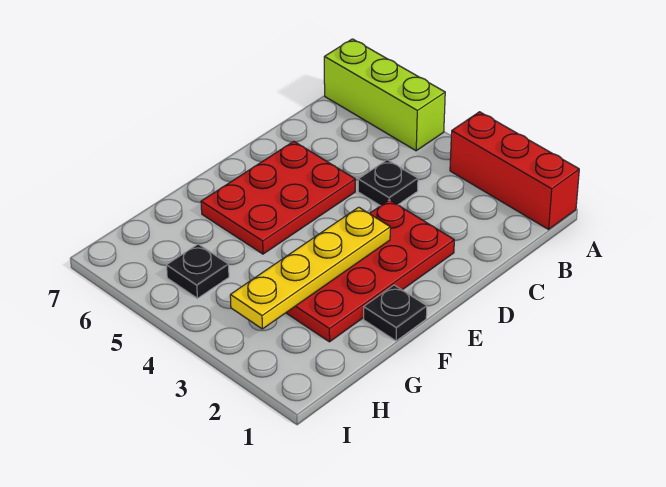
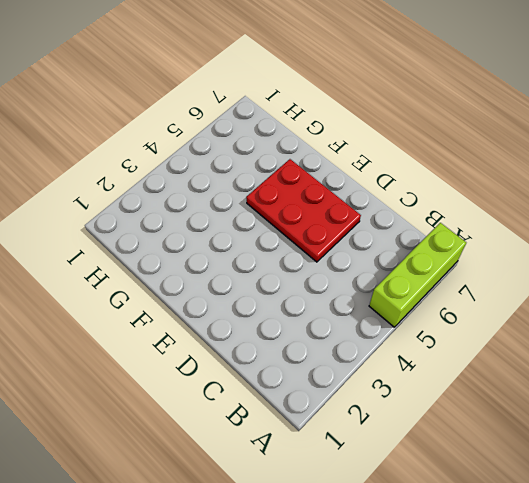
none -> red brick A1:A3 level 1
none -> black plate C4 level 1

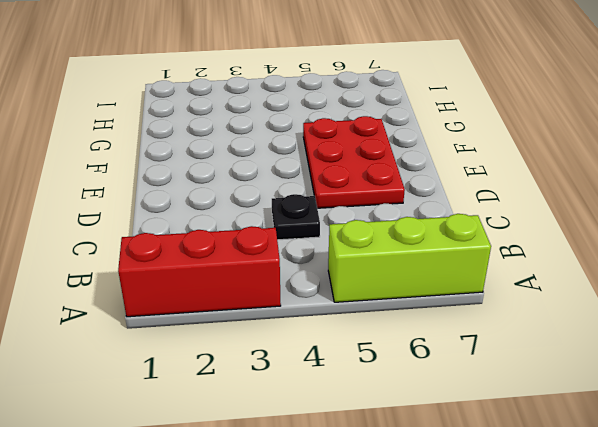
none -> red plate D2:G3 level 1
none -> black plate F1 level 1

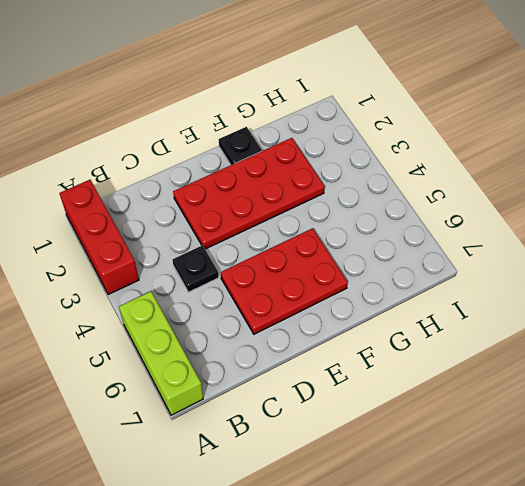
none -> black plate H5 level 1
none -> yellow plate E3:H3 level 2

